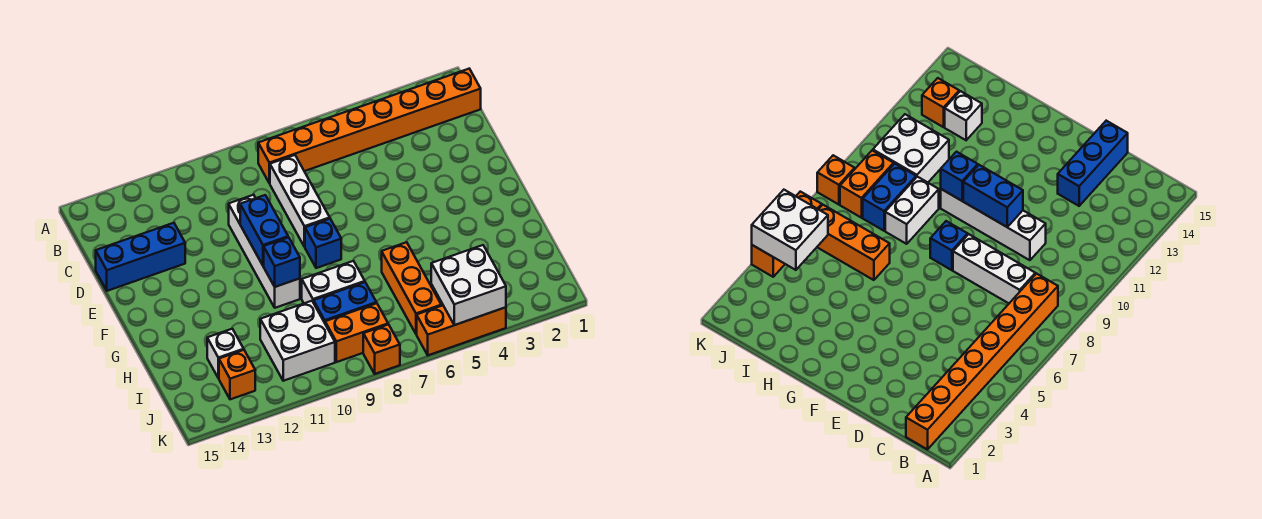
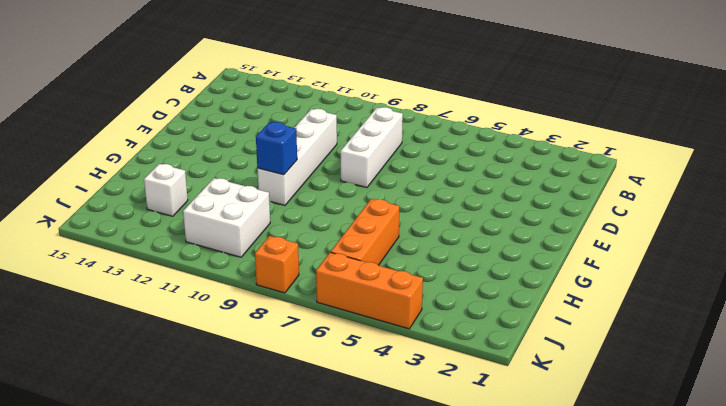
none -> orange brick B1:B8 level 1
none -> blue brick D13:D15 level 1
none -> blue brick F8 level 1

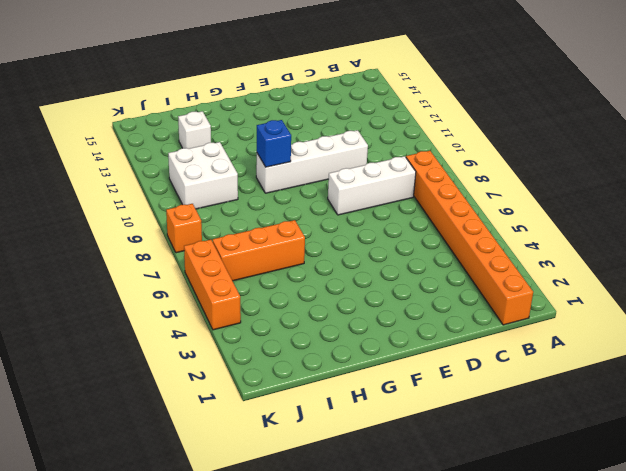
none -> blue brick D13:D15 level 1
none -> blue brick F8 level 1
none -> white brick H8:H9 level 1

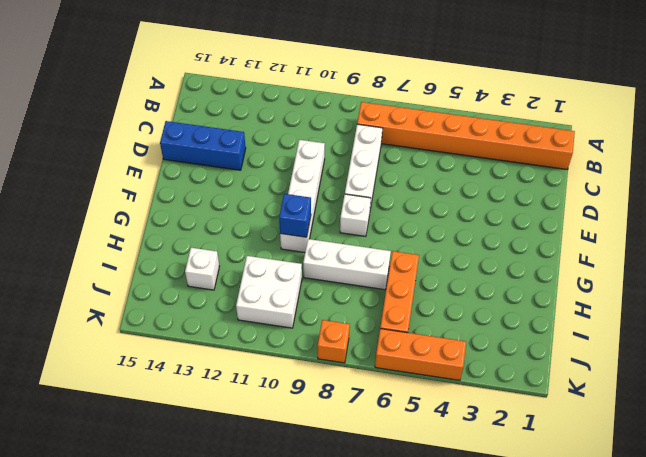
white brick F8 level 1 -> blue brick F8 level 1
white brick H7:H9 level 1 -> white brick H8:H9 level 1
none -> blue brick I8:I9 level 1
none -> orange brick J8:J9 level 1
none -> orange brick J13 level 1

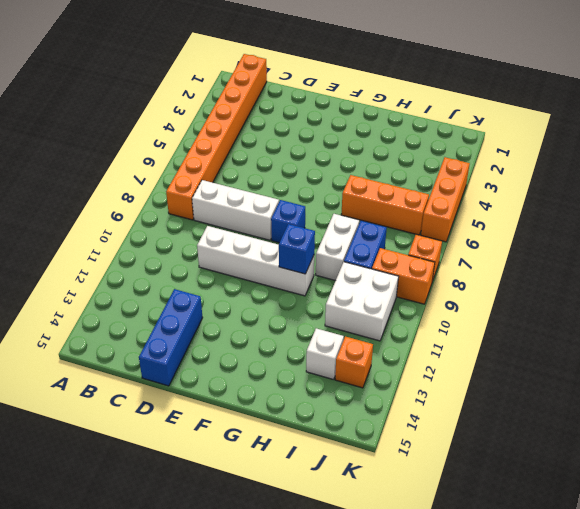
orange brick J9:K9 level 1 -> orange brick J8:J9 level 1
none -> blue brick E10:F10 level 2
none -> white brick J4:K5 level 2

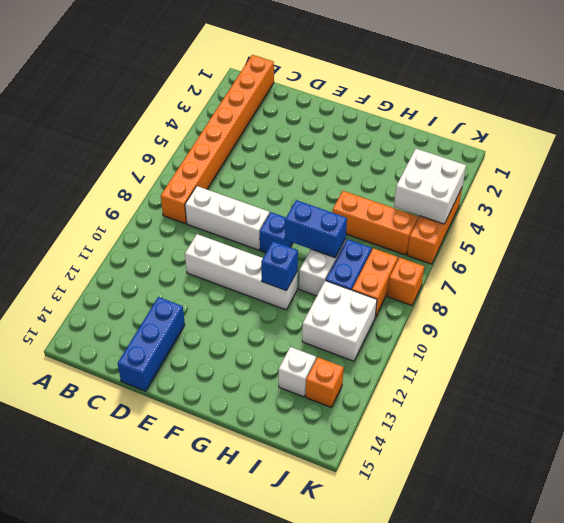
blue brick G8:H8 level 2 -> blue brick E10:F10 level 2

